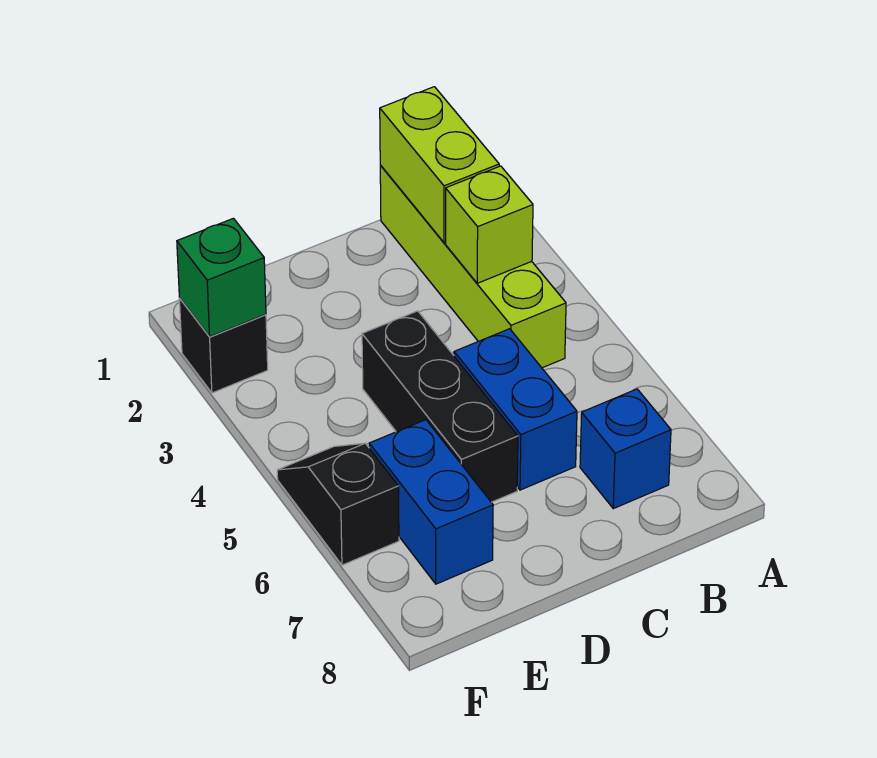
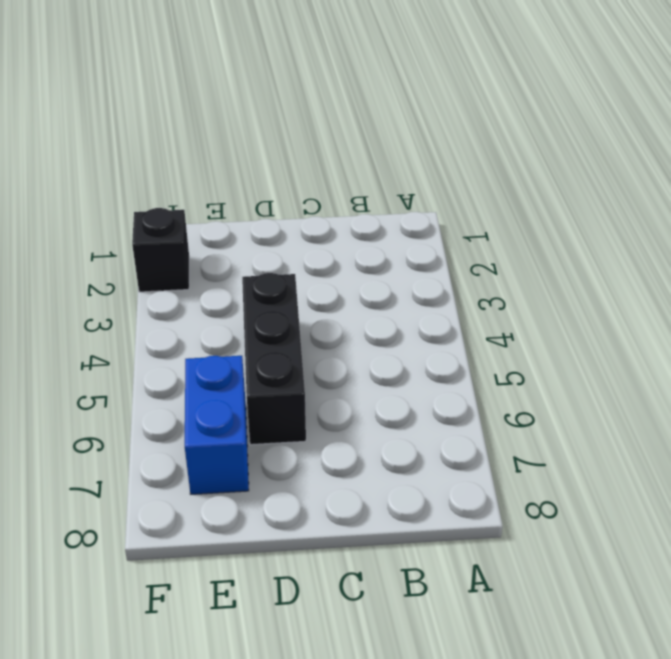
none -> lime brick B1:B4 level 1
none -> blue brick B7 level 1

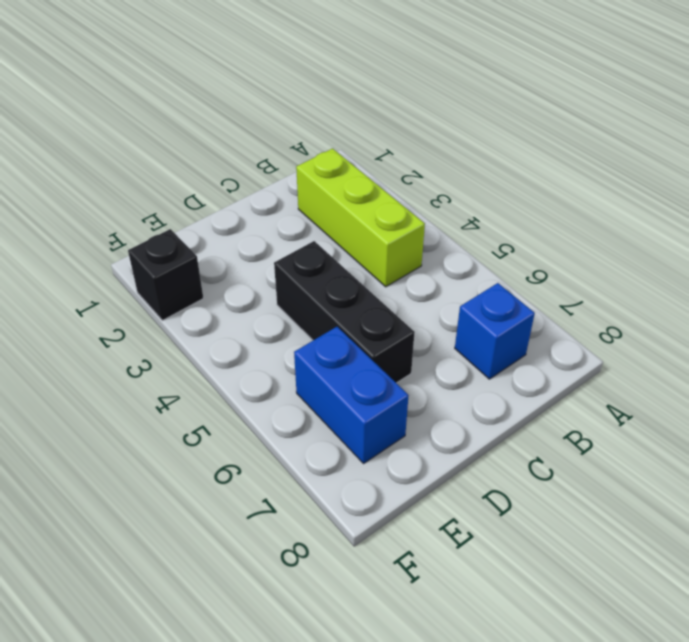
lime brick B2:B4 level 1 -> lime brick B1:B4 level 1
none -> blue brick C5:C6 level 1
none -> black slope F5:F6 level 1 top 6

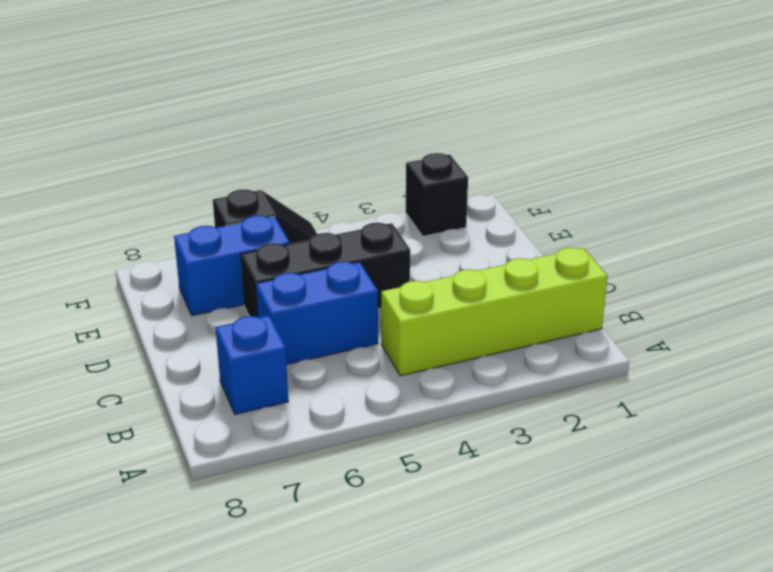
none -> lime brick B1:B2 level 2
none -> lime brick B3 level 2

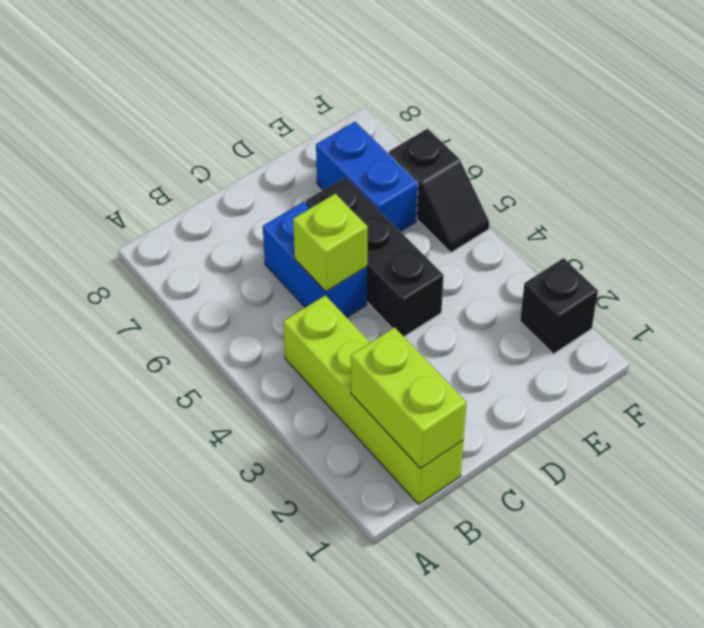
lime brick C5 level 2 -> lime brick B3 level 2
none -> blue brick B7 level 1
none -> green brick F2 level 2

